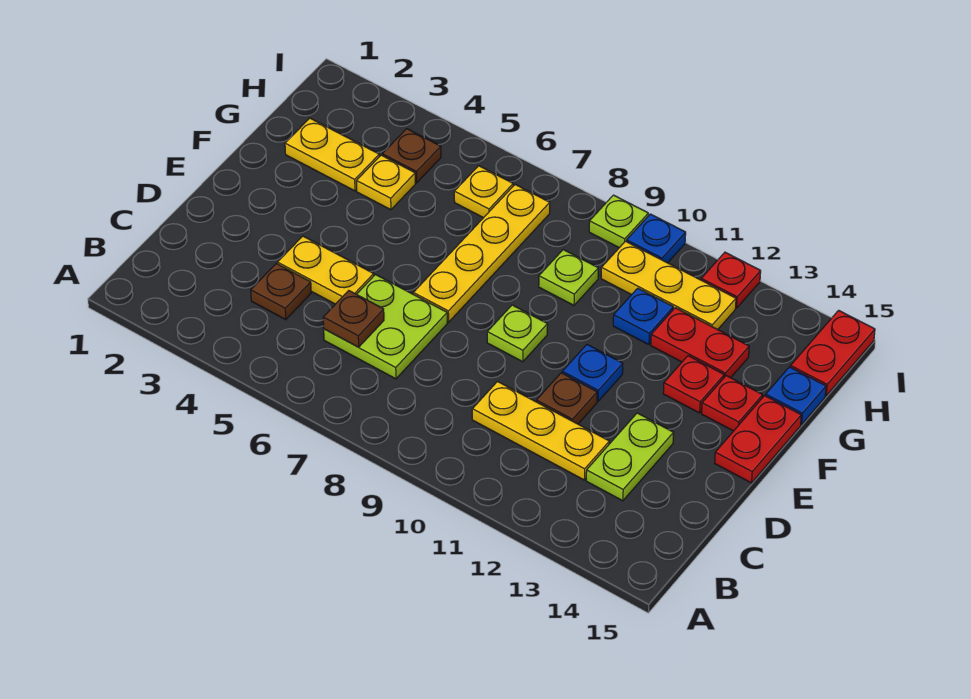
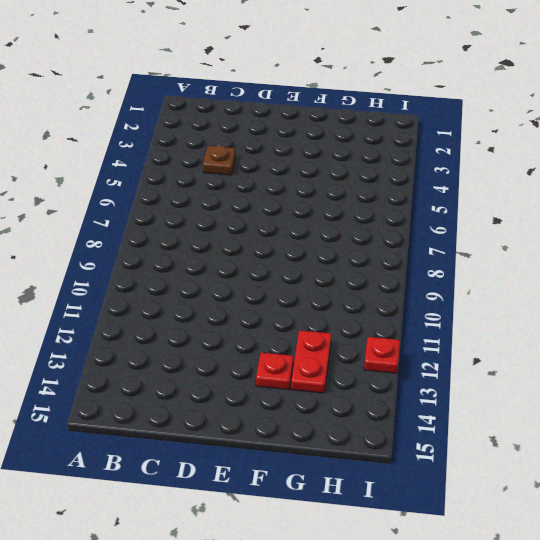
none -> lime plate C6:D7 level 1
none -> yellow plate C10:C12 level 1
none -> lime plate C13:D13 level 1

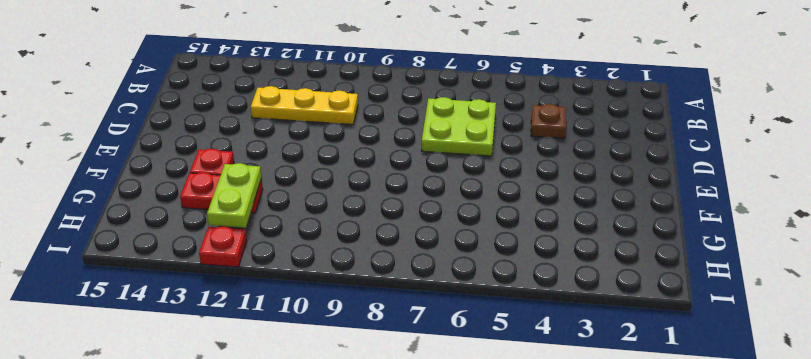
lime plate G12:H12 level 2 -> lime plate C13:D13 level 1
none -> yellow plate D4:D5 level 1
none -> brown plate D11 level 1
none -> yellow plate E7:H7 level 1

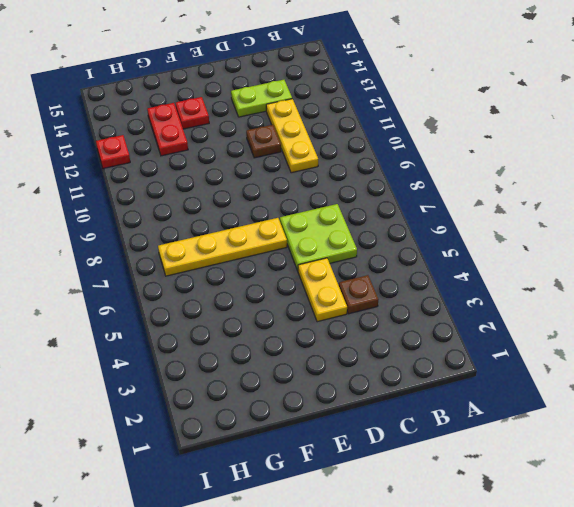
none -> lime plate E9 level 1
none -> blue plate E11 level 1
none -> red plate E15:F15 level 1

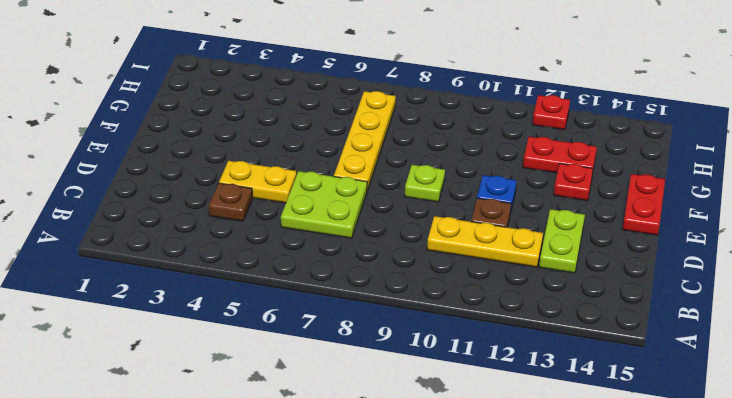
none -> red plate F14 level 1
none -> yellow plate G2:G3 level 1
none -> yellow plate G4 level 1

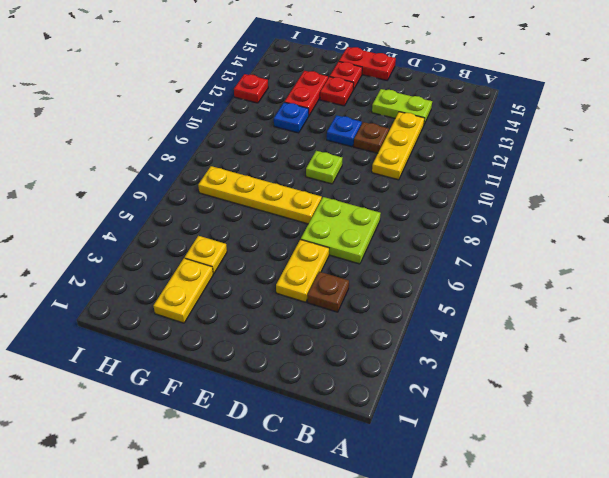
none -> lime plate G9 level 1
none -> blue plate G15 level 1
none -> brown plate H4 level 1

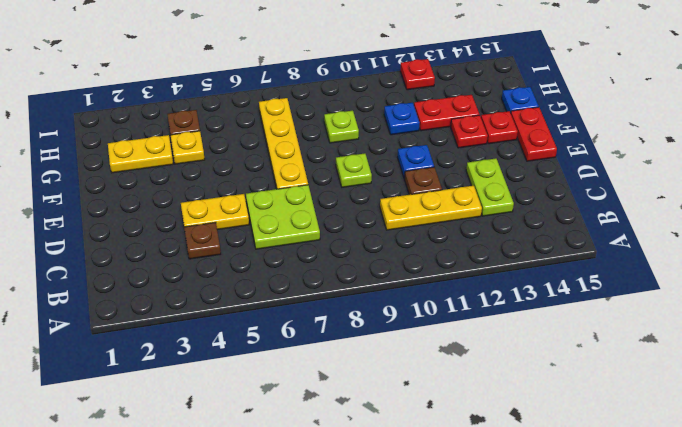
none -> yellow plate H6 level 1
none -> yellow plate H10:H12 level 1
none -> red plate H15:I15 level 1

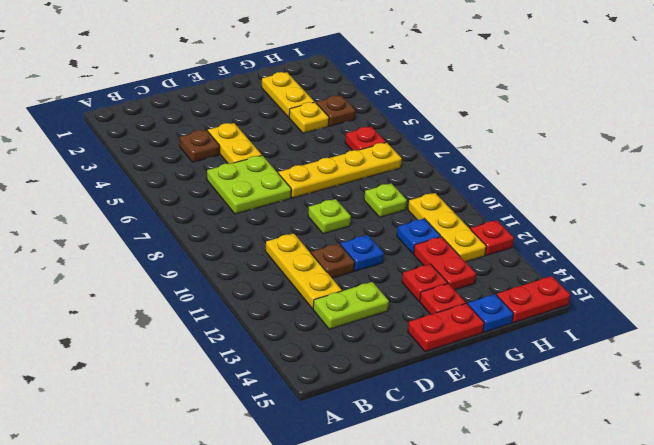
red plate H6 level 1 -> yellow plate H6 level 1
none -> lime plate I9 level 1
none -> blue plate I10 level 1
none -> brown plate C6 level 2

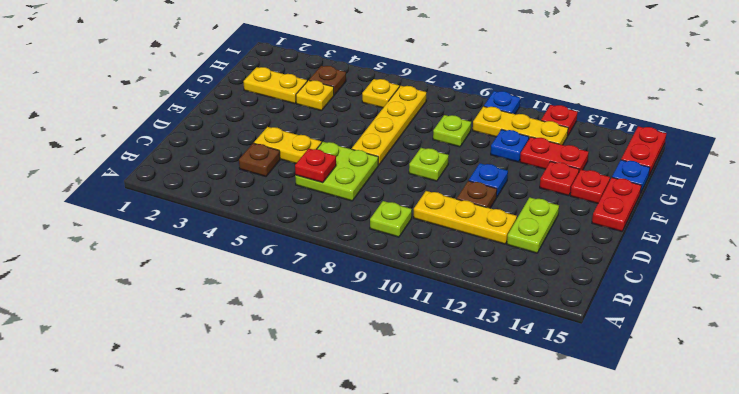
lime plate B9 level 1 -> lime plate I9 level 1
red plate C6 level 2 -> brown plate C6 level 2

